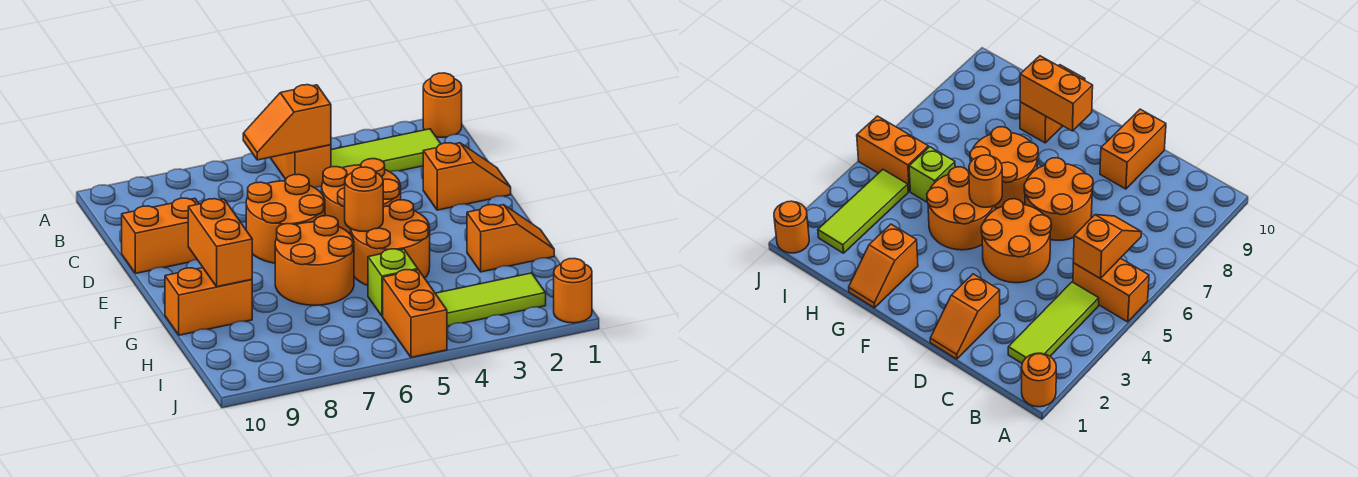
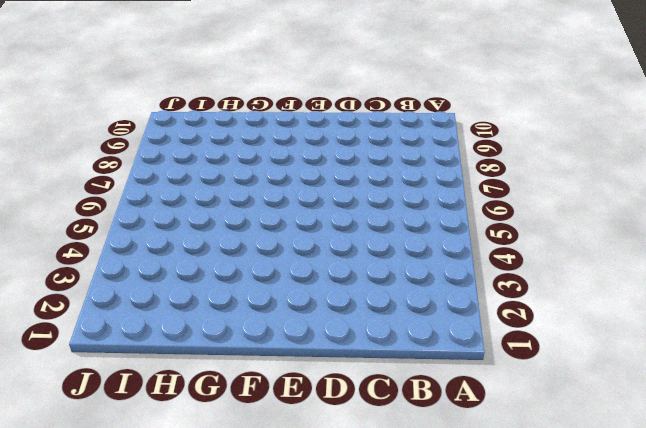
none -> orange round brick A1 level 1
none -> orange brick A5:B5 level 1
none -> lime tile B2:B4 level 1

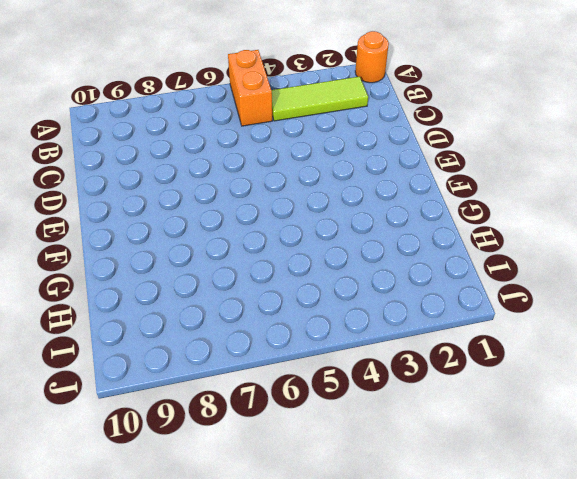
none -> orange slope D1:D2 level 1 top 2
none -> orange round brick D4:E5 level 1
none -> orange round brick D6:E7 level 1

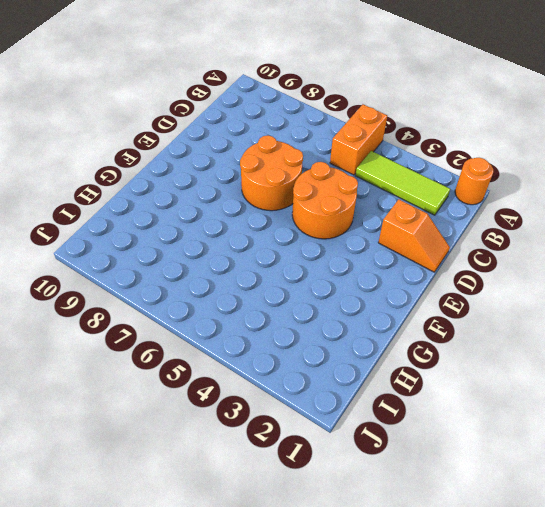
none -> orange brick D9:D10 level 1
none -> orange round brick F4:G5 level 1
none -> orange round brick F6:G7 level 1

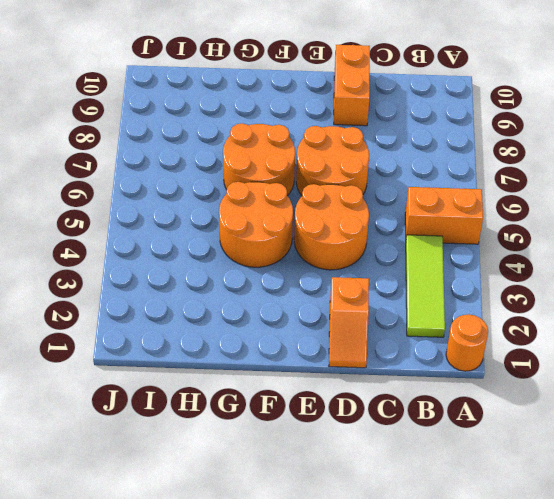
none -> orange slope G1:G2 level 1 top 2
none -> orange brick G9:G10 level 1
none -> lime brick H5 level 1

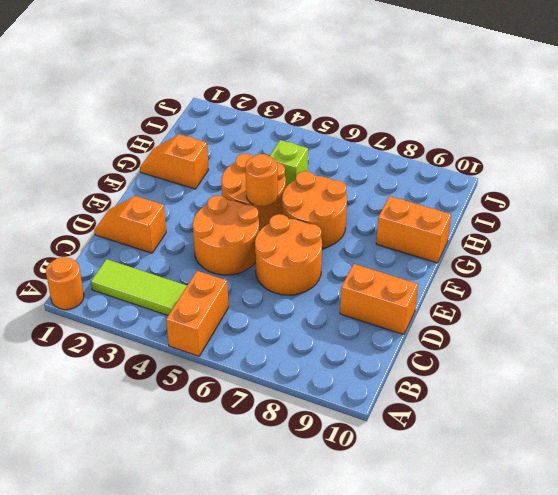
none -> lime tile I2:I4 level 1
none -> orange brick I5:J5 level 1
none -> orange round brick J1 level 1

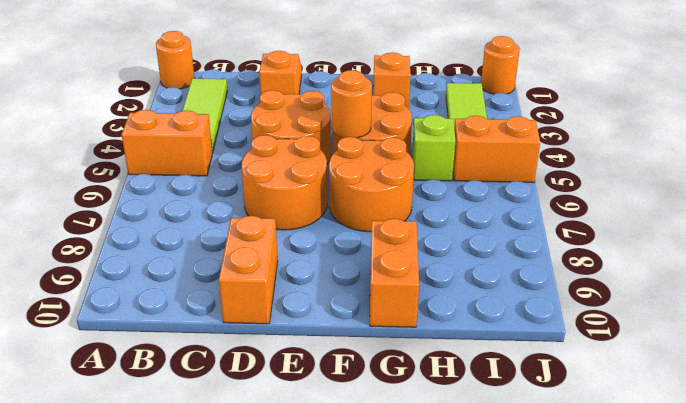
none -> orange slope B5:B6 level 2 top 5
none -> orange brick F9:G9 level 2

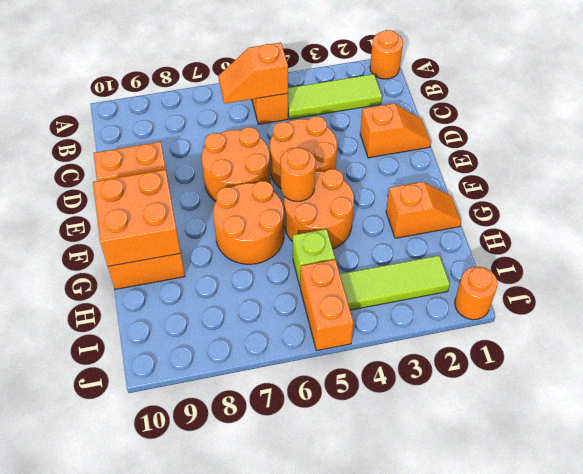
orange brick F9:G10 level 2 -> orange brick F9:G9 level 2

